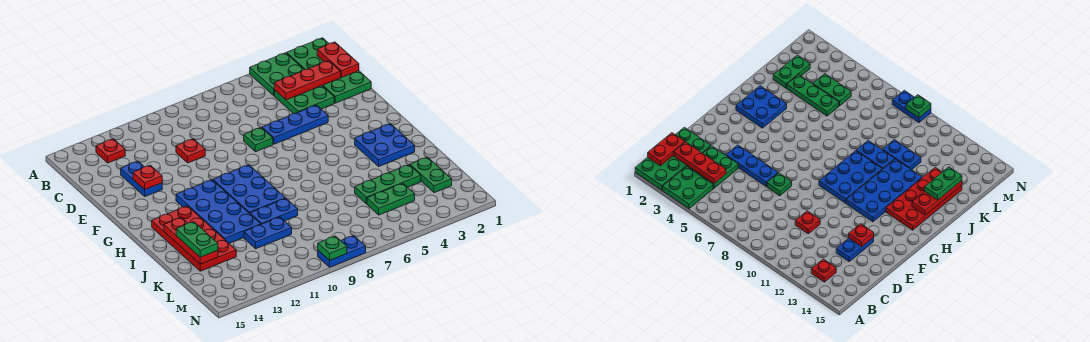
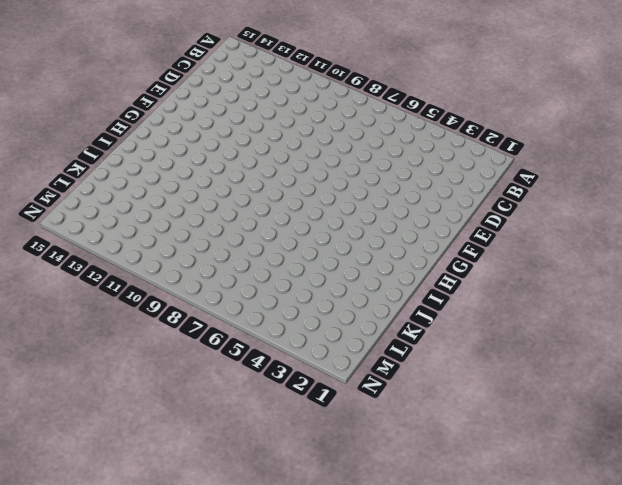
none -> green plate A1:D2 level 1
none -> green plate A3:B4 level 1
none -> red plate B13 level 1

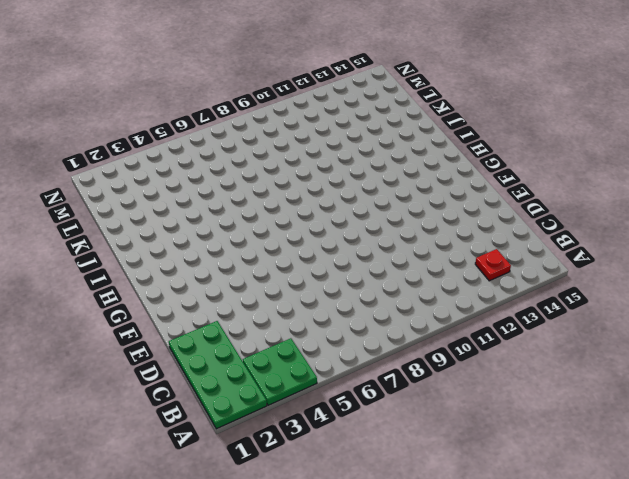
none -> green plate C3:D4 level 1
none -> red plate D10 level 1
none -> blue plate D13:E13 level 1

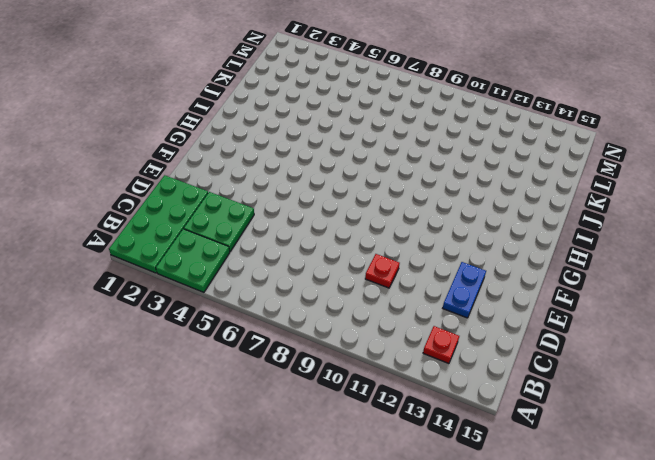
none -> blue plate E4:E6 level 1
none -> green plate E7 level 1
none -> blue plate G9:I10 level 1

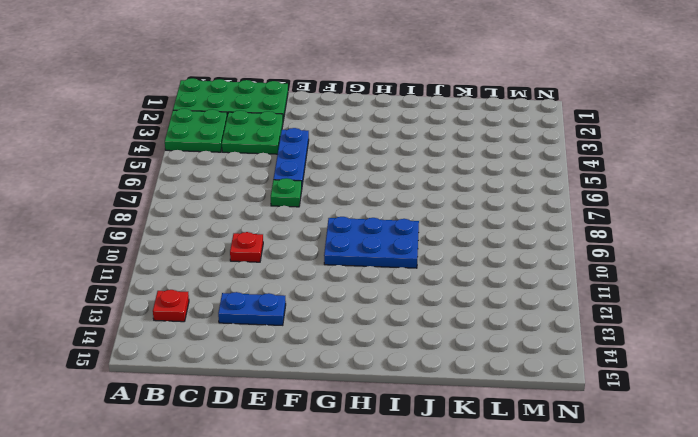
none -> blue plate G11:J12 level 1
none -> blue plate H2:I3 level 1
none -> red plate H13:K14 level 1

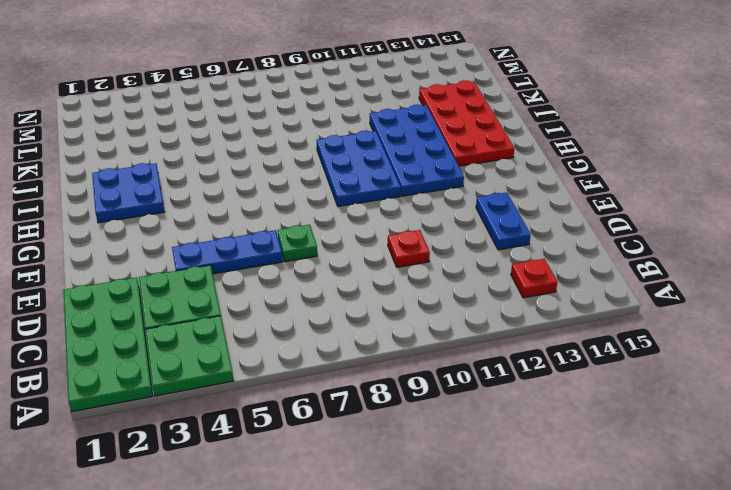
none -> blue plate J9:J10 level 1
none -> green plate K2:L2 level 1
none -> green plate K3:K5 level 1

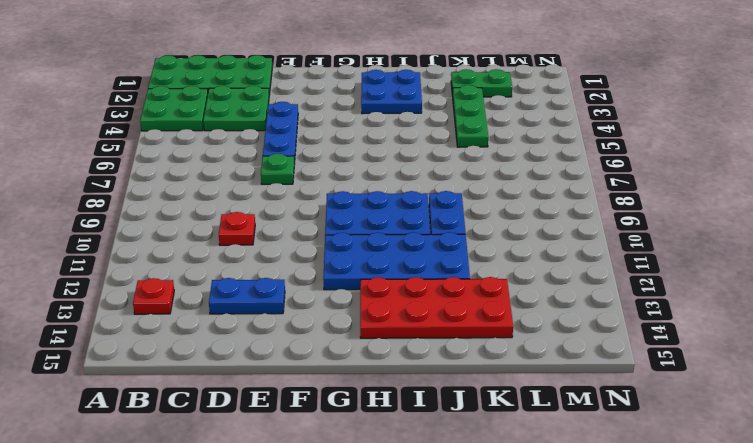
none -> blue plate K10:K11 level 1
none -> green plate L4:L5 level 1
none -> blue plate N8:N9 level 1

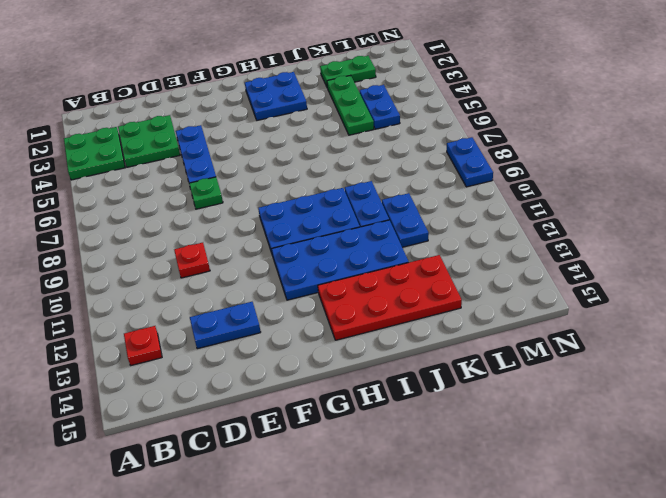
blue plate L4:L5 level 1 -> green plate L4:L5 level 1
none -> green plate A1:D2 level 1
none -> red plate B1:C1 level 2
none -> red plate C2:C4 level 2

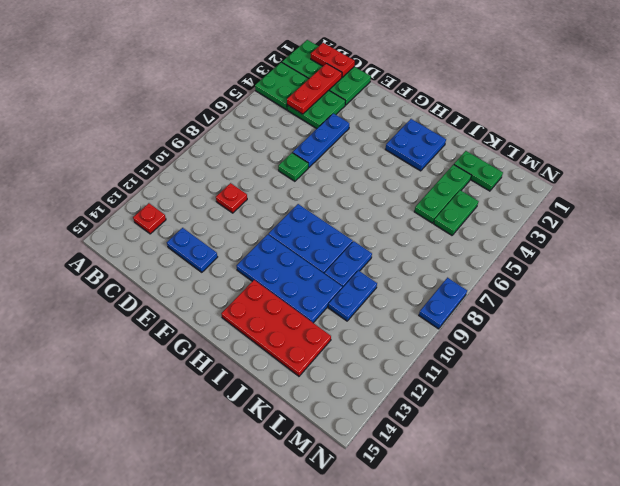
none -> red plate E13 level 2
none -> red plate I14:K14 level 2
none -> green plate N9 level 2

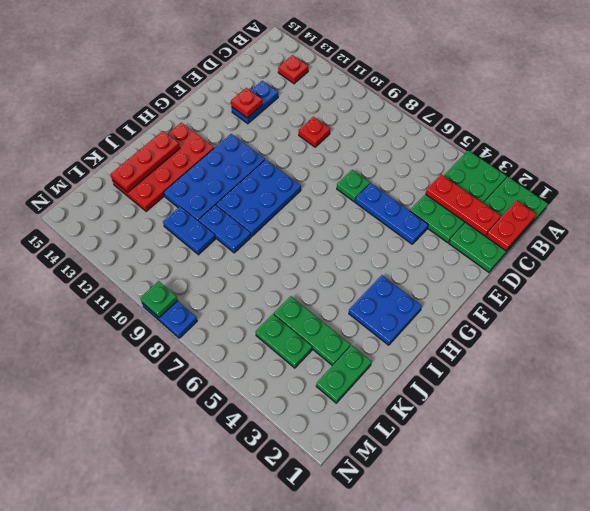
none -> green plate J14:K14 level 3

